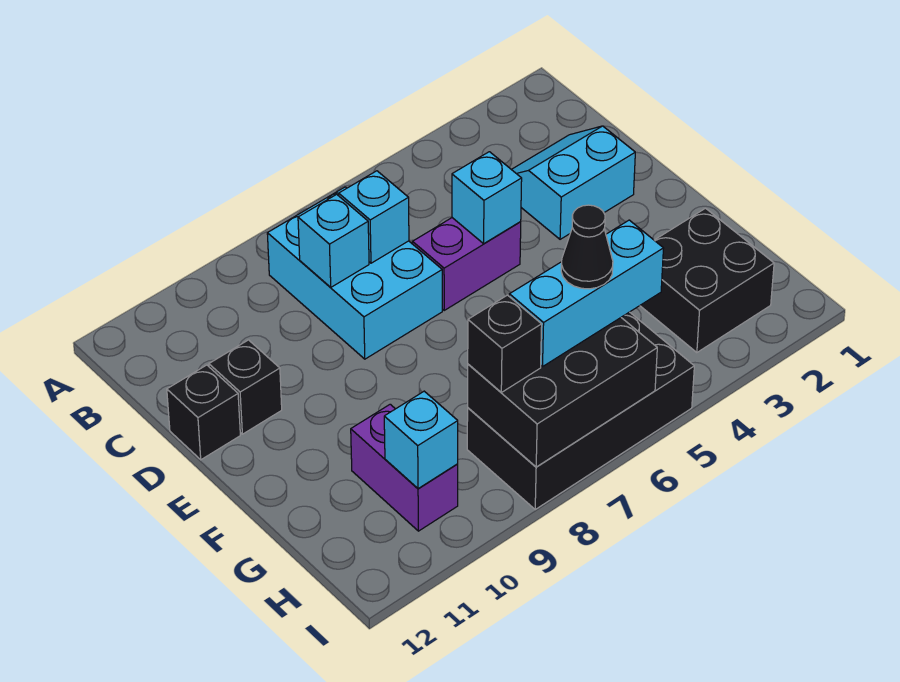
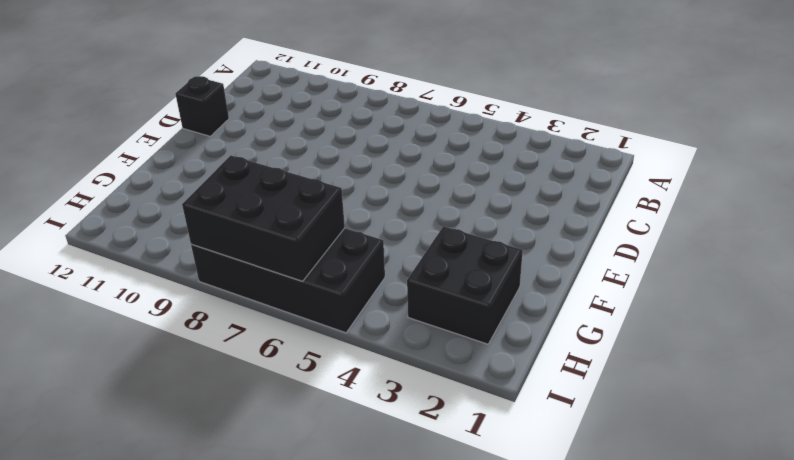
none -> cyan brick B7:D8 level 1
none -> cyan slope C2:D3 level 1 top D
none -> purple brick D5:D6 level 1

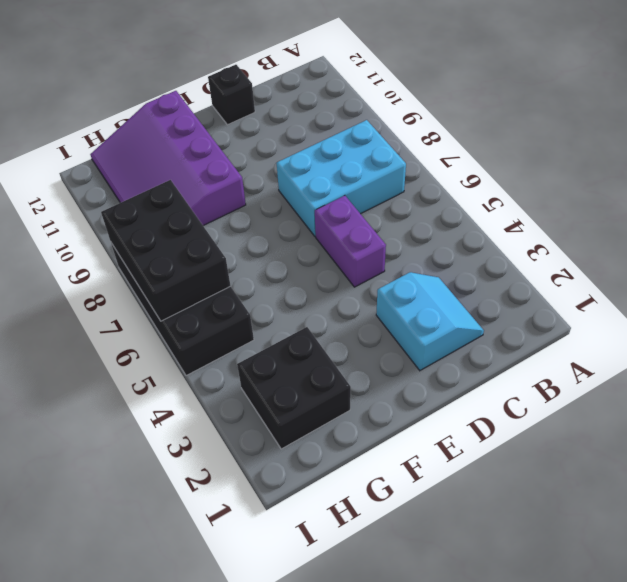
purple slope F9:H12 level 1 top F -> purple brick G10:H10 level 1
none -> black brick D11 level 1
none -> cyan brick C7 level 2
none -> cyan brick C8 level 2

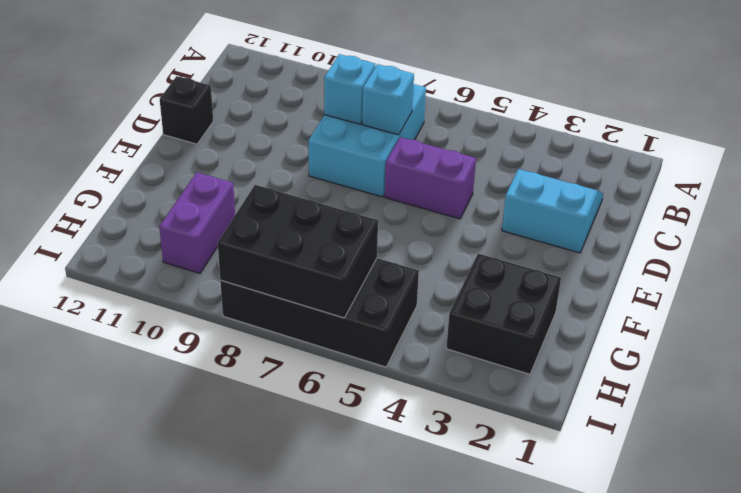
none -> black brick D11 level 1
none -> cyan brick D5 level 2
none -> cyan brick H10 level 2

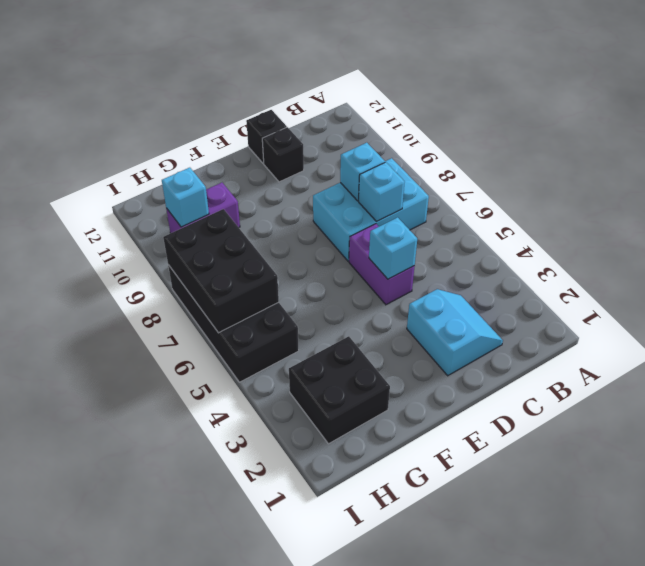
none -> cyan brick H5:H7 level 3
none -> black brick H8 level 3
none -> black cone H6 level 4

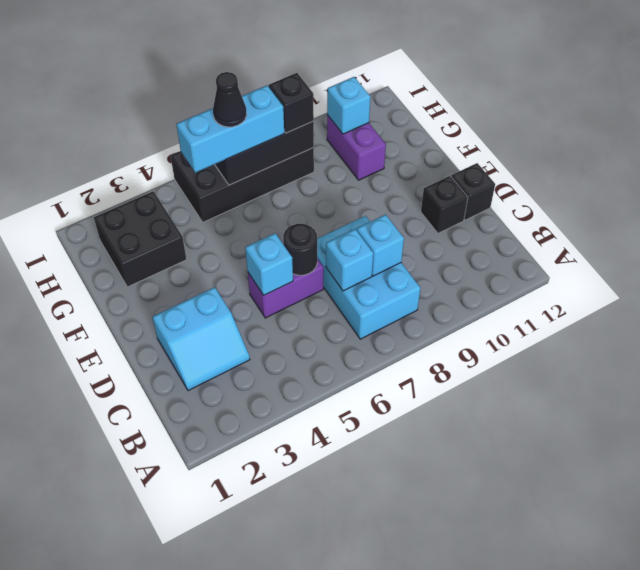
black round brick D6 level 2 -> none

